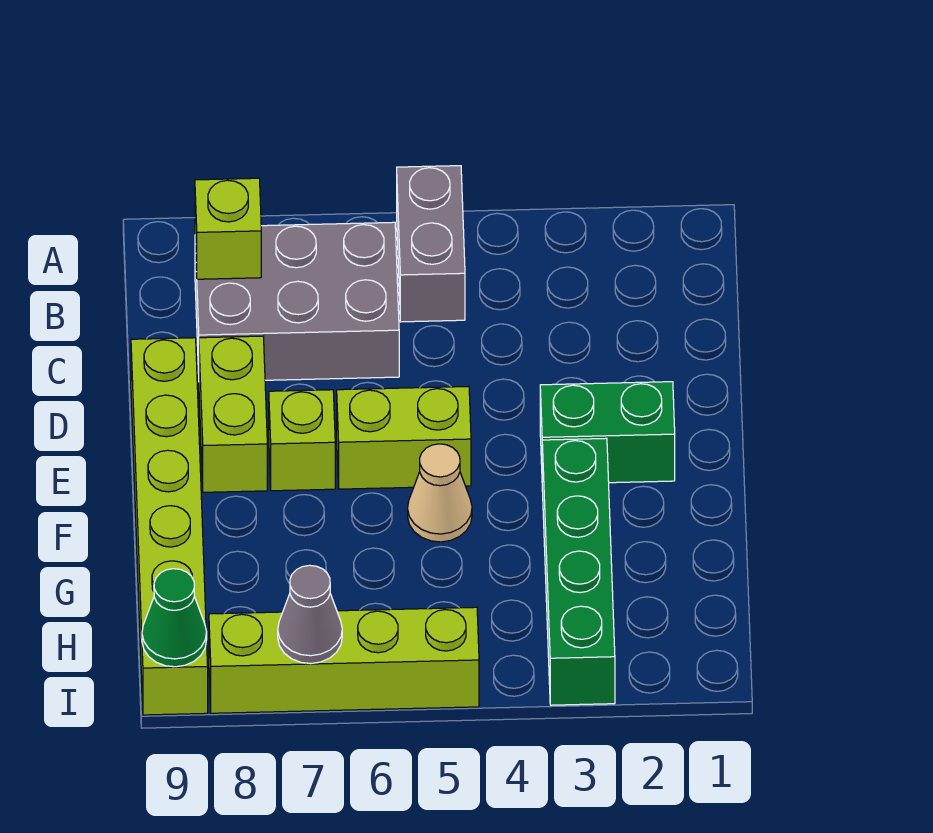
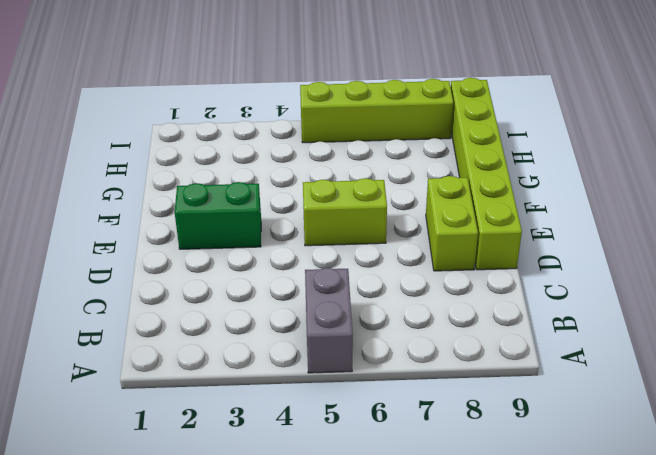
none -> grey brick B6:C8 level 1
none -> lime brick E7 level 1
none -> green brick F3:I3 level 1

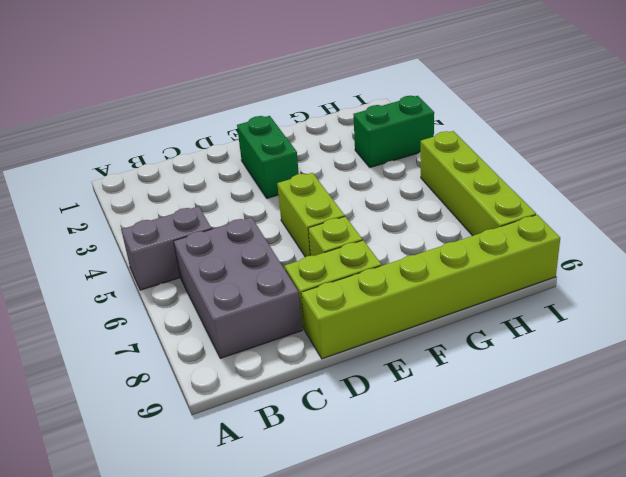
green brick H3:I3 level 1 -> green brick F3:I3 level 1
none -> tan cone F5 level 1
none -> lime brick B8 level 2
none -> grey cone I7 level 2

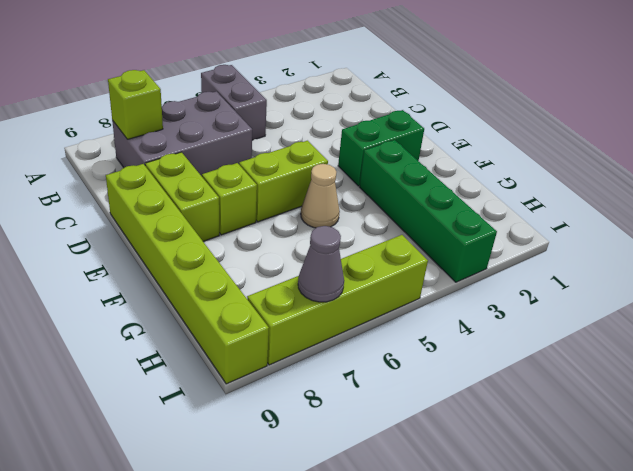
none -> green cone I9 level 2

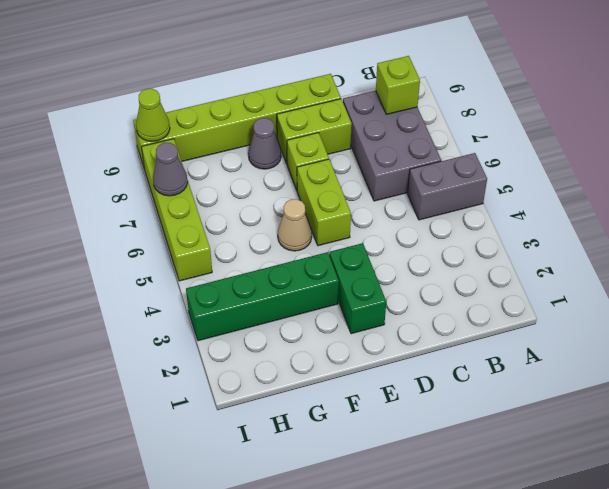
grey cone F8 level 1 -> none
lime cone I9 level 2 -> green cone I9 level 2

